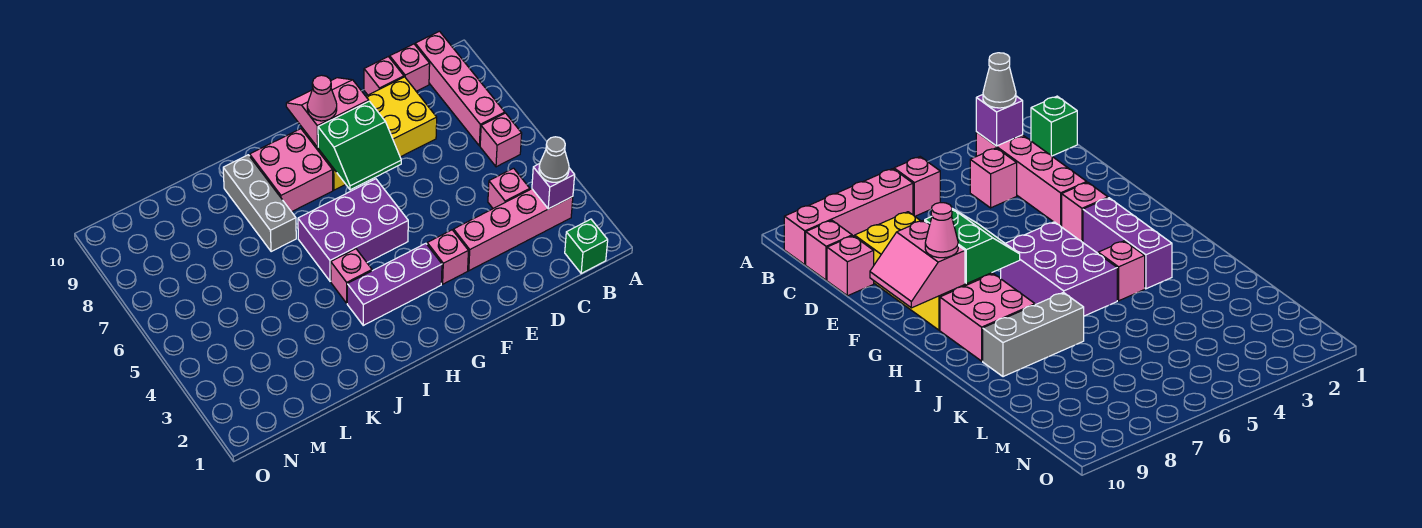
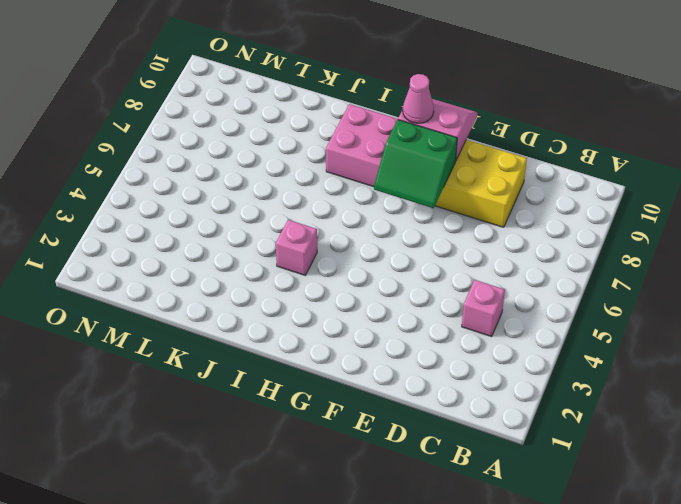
none -> green brick B1 level 1
none -> pink brick B3:E3 level 1
none -> pink brick B6 level 1

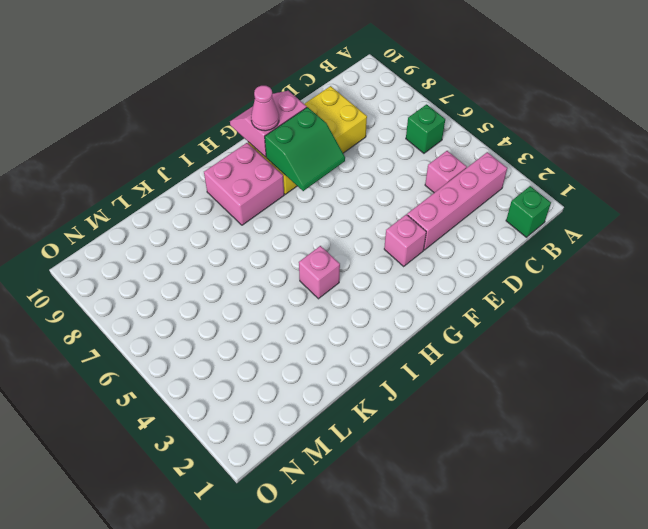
green brick B6 level 1 -> pink brick B6 level 1
none -> pink brick B7:B10 level 1
none -> pink brick C10 level 1
none -> pink brick D10 level 1

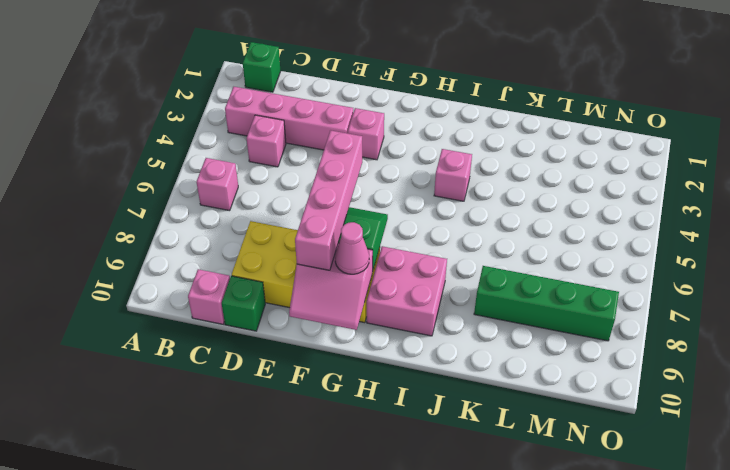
green brick D10 level 1 -> pink brick D10 level 1
pink brick F6:F9 level 3 -> pink brick B7:B10 level 1
green brick K8:N8 level 1 -> none
none -> purple brick G3:I3 level 1
none -> purple brick G5:I6 level 1
none -> grey brick J7:J9 level 1

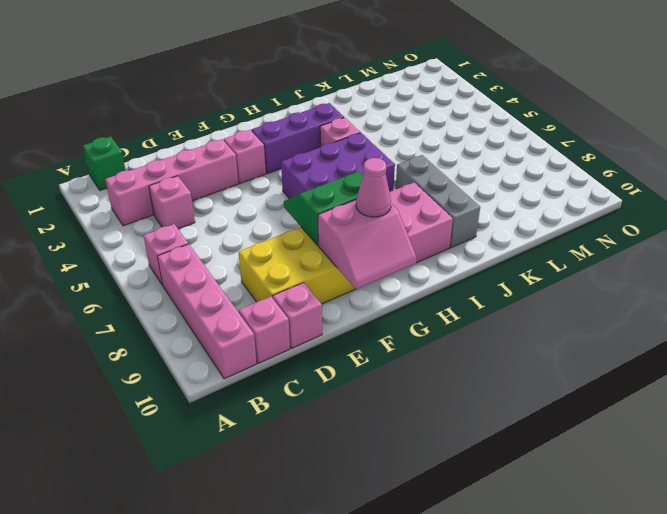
none -> purple brick B3 level 2
none -> grey cone B3 level 3

